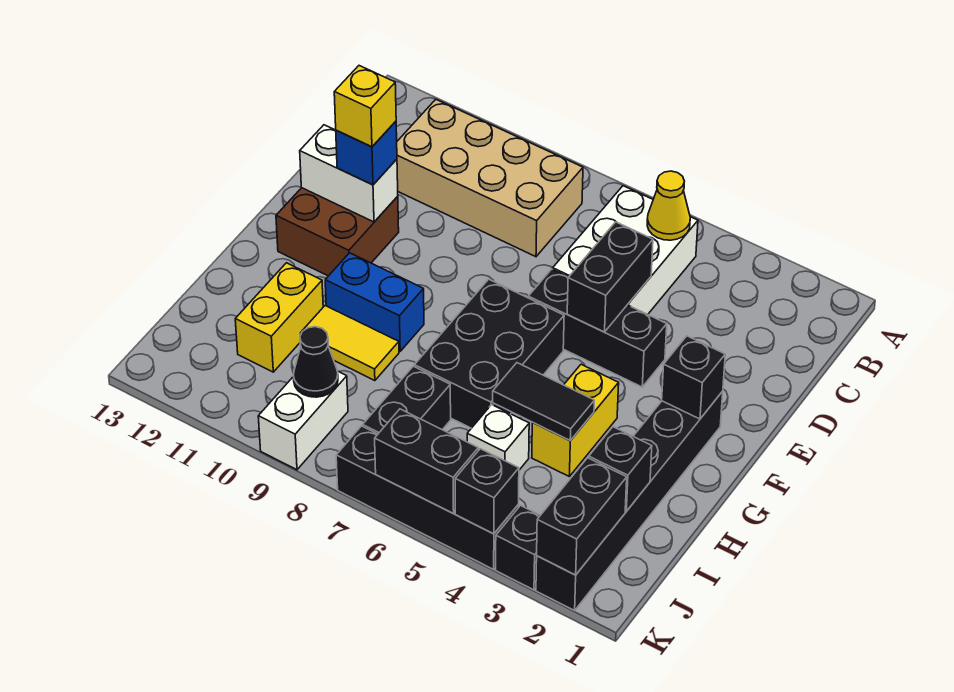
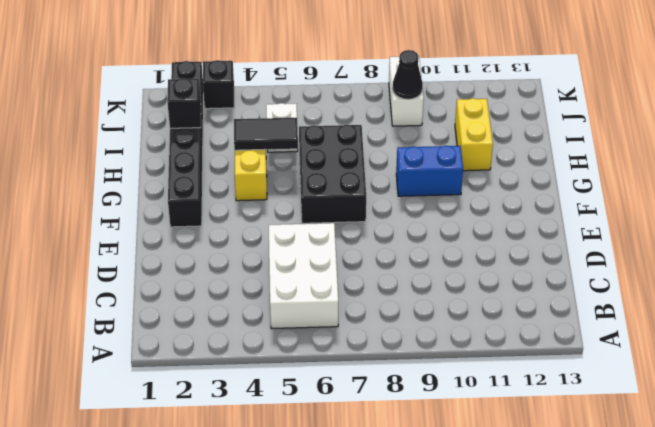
none -> tan brick B8:C11 level 1
none -> black brick E4:E6 level 1
none -> brown brick E11:F12 level 1

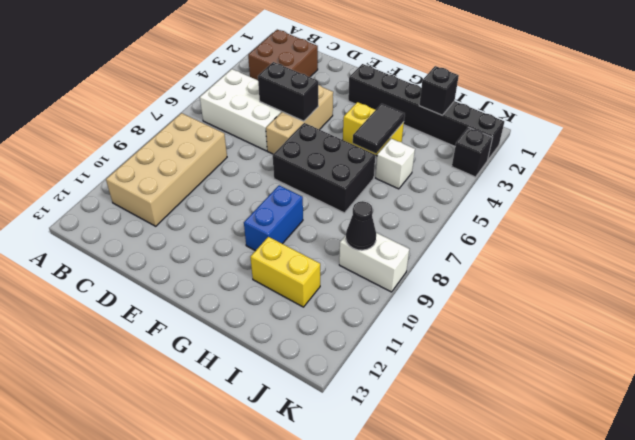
brown brick B2:C3 level 1 -> brown brick E11:F12 level 1
tan brick E4:E6 level 1 -> black brick E4:E6 level 1
none -> yellow tile H9:H10 level 1
none -> black brick I7:J7 level 1
none -> black brick K4:K7 level 1

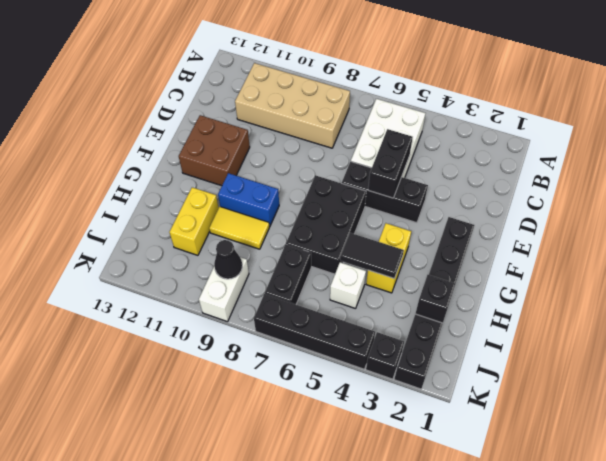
none -> yellow cone B5 level 2
none -> white brick E11:E12 level 2
none -> black brick F2 level 2

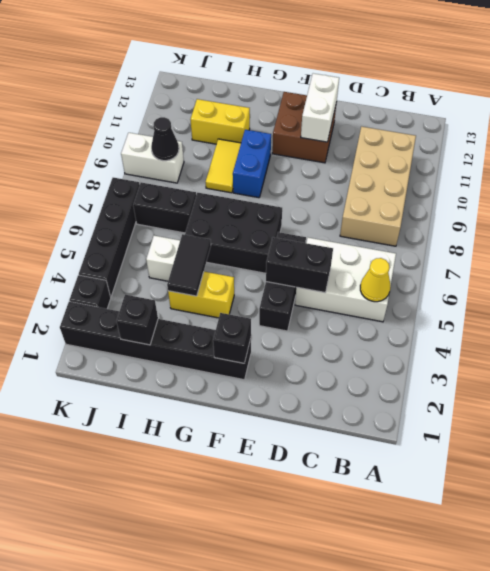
none -> black brick J2:K2 level 2
none -> black brick K4 level 2
none -> black brick K5:K6 level 2

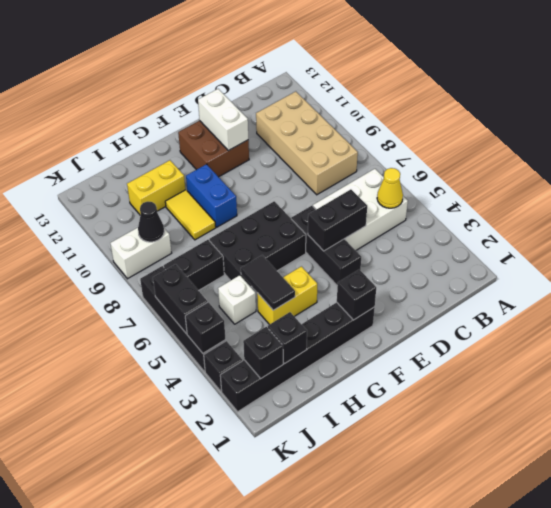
black brick J2 level 2 -> black brick J2:K2 level 2
none -> blue brick E11 level 3
none -> yellow brick E11 level 4

